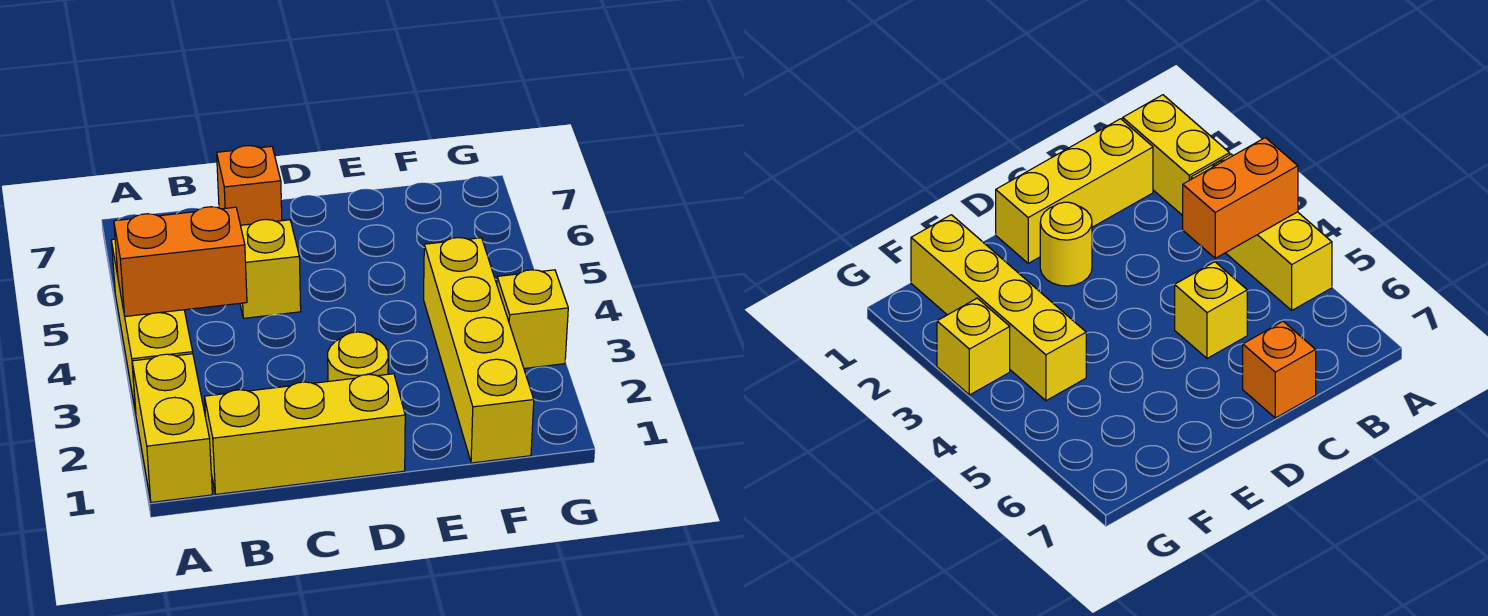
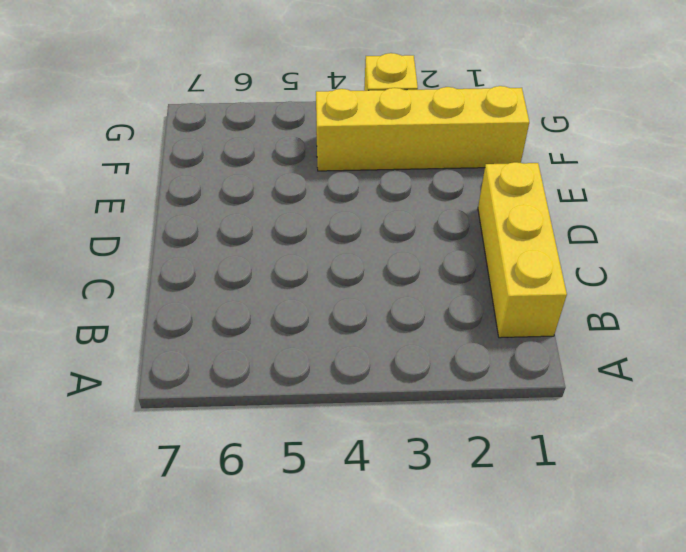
none -> yellow brick A1:A2 level 1
none -> yellow brick A3:A5 level 1

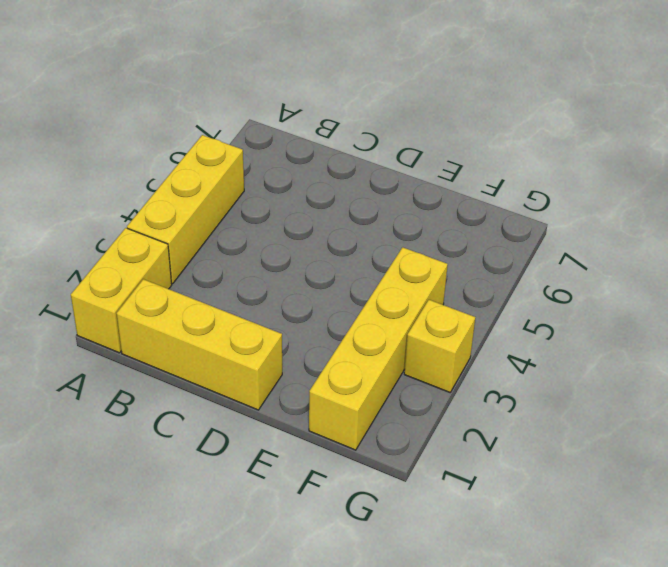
none -> yellow brick C5 level 1
none -> orange brick C7 level 1

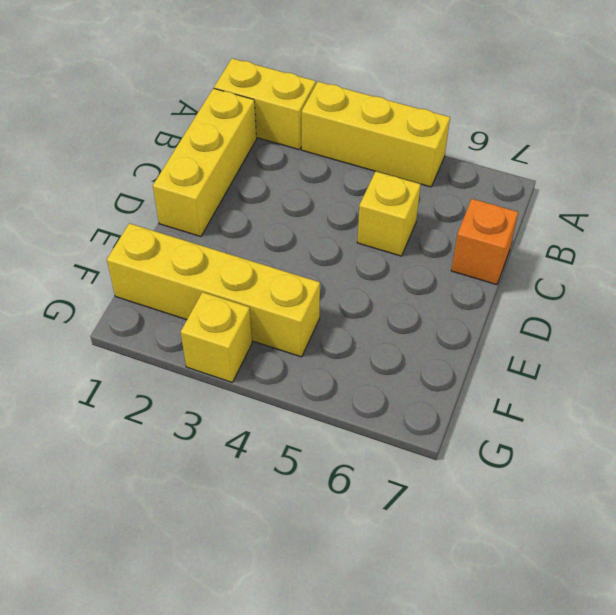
none -> yellow round brick D2 level 1
none -> orange brick A4:B4 level 2

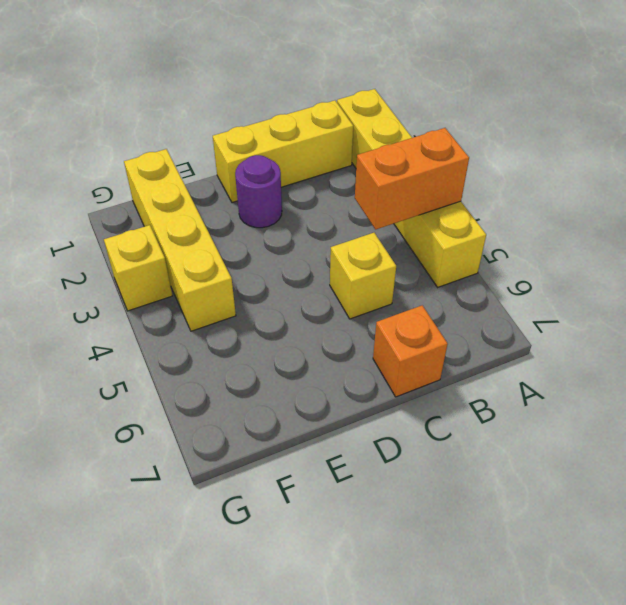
purple round brick D2 level 1 -> yellow round brick D2 level 1

